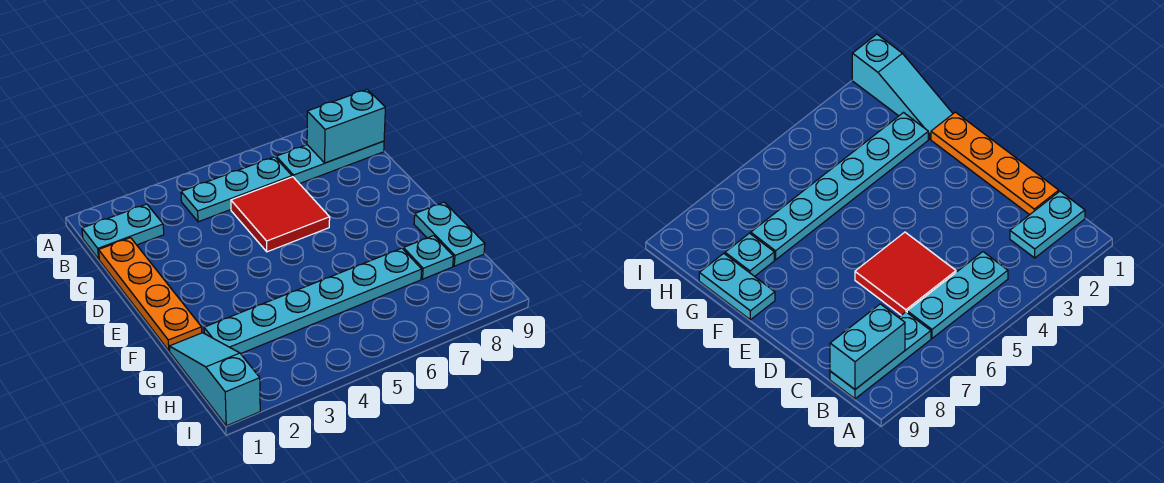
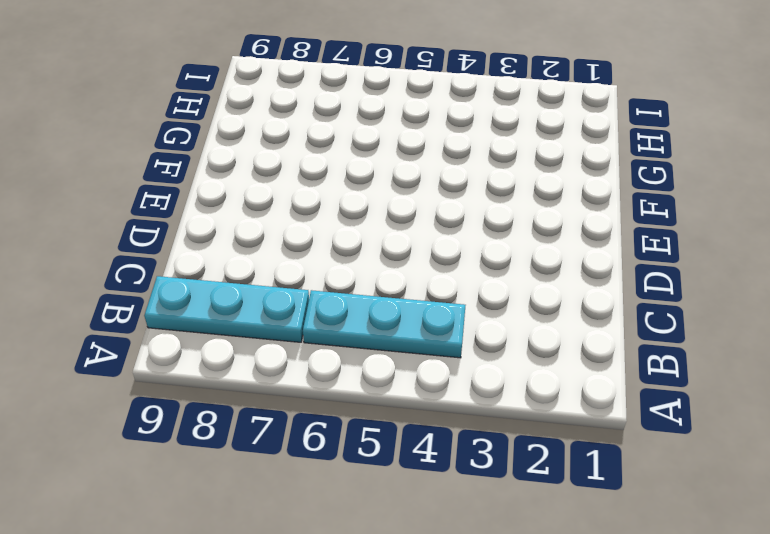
none -> cyan plate B1:B2 level 1
none -> orange plate C1:F1 level 1

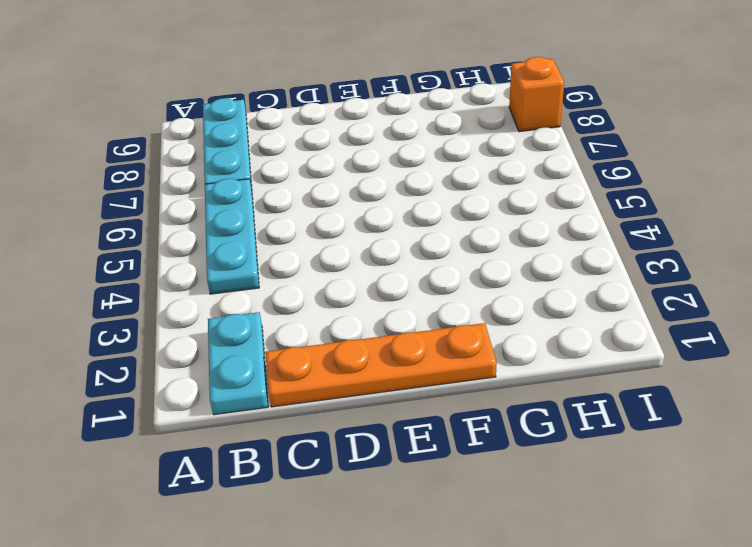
orange brick I8 level 1 -> none
none -> red tile C5:D6 level 1
none -> cyan plate F9:G9 level 1

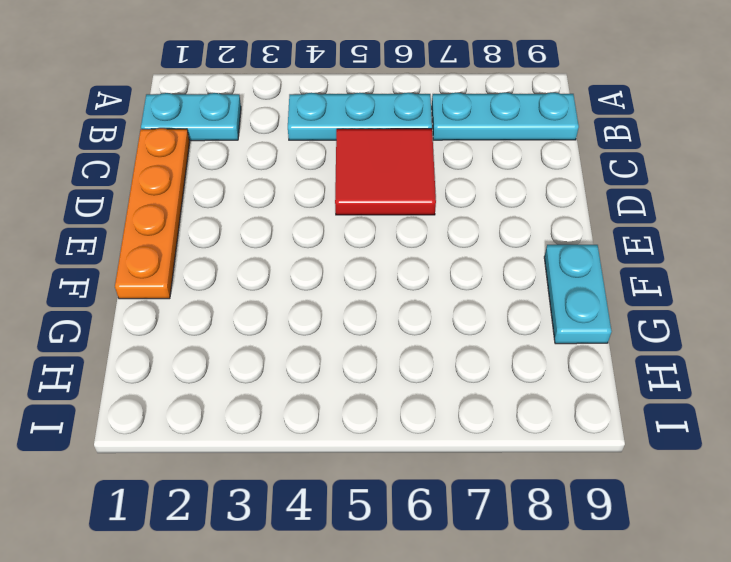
none -> cyan slope G1:I1 level 1 top I
none -> cyan plate G2:G7 level 1

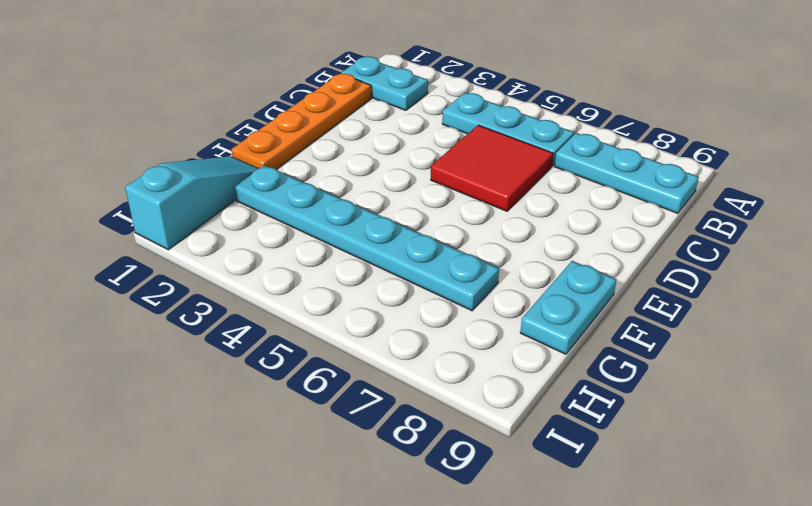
none -> cyan plate G8 level 1
none -> cyan brick B8:B9 level 2

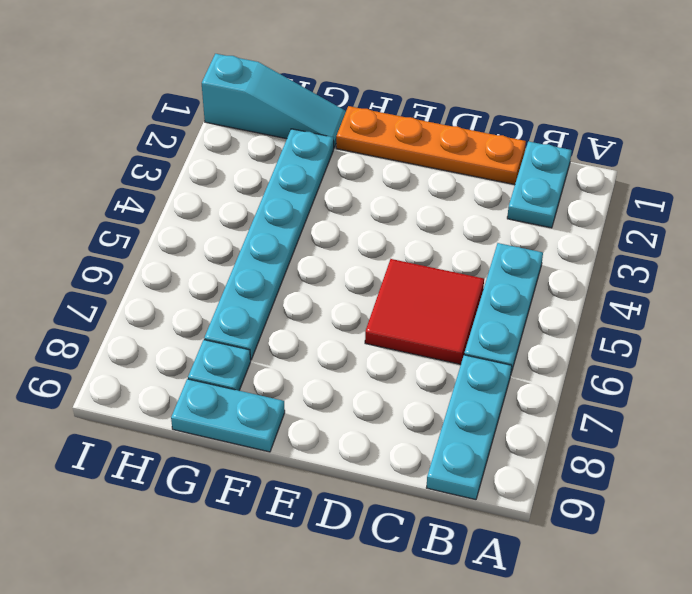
none -> cyan brick B8:B9 level 2

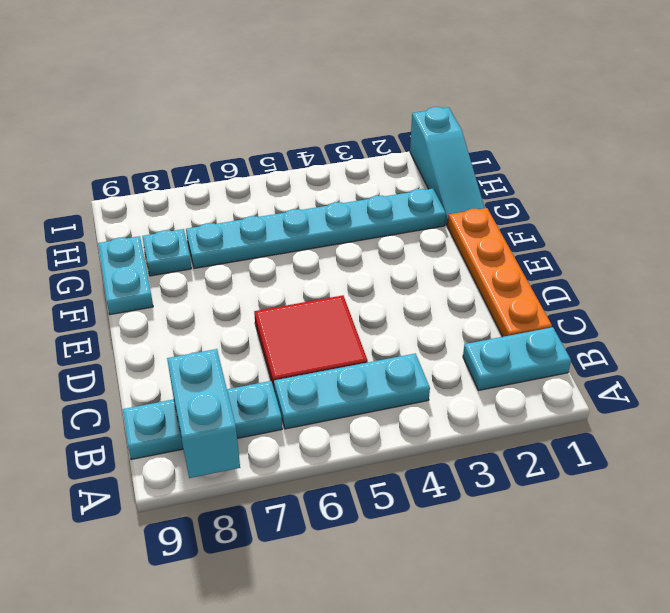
cyan brick A8:B8 level 2 -> cyan brick B8:B9 level 2

